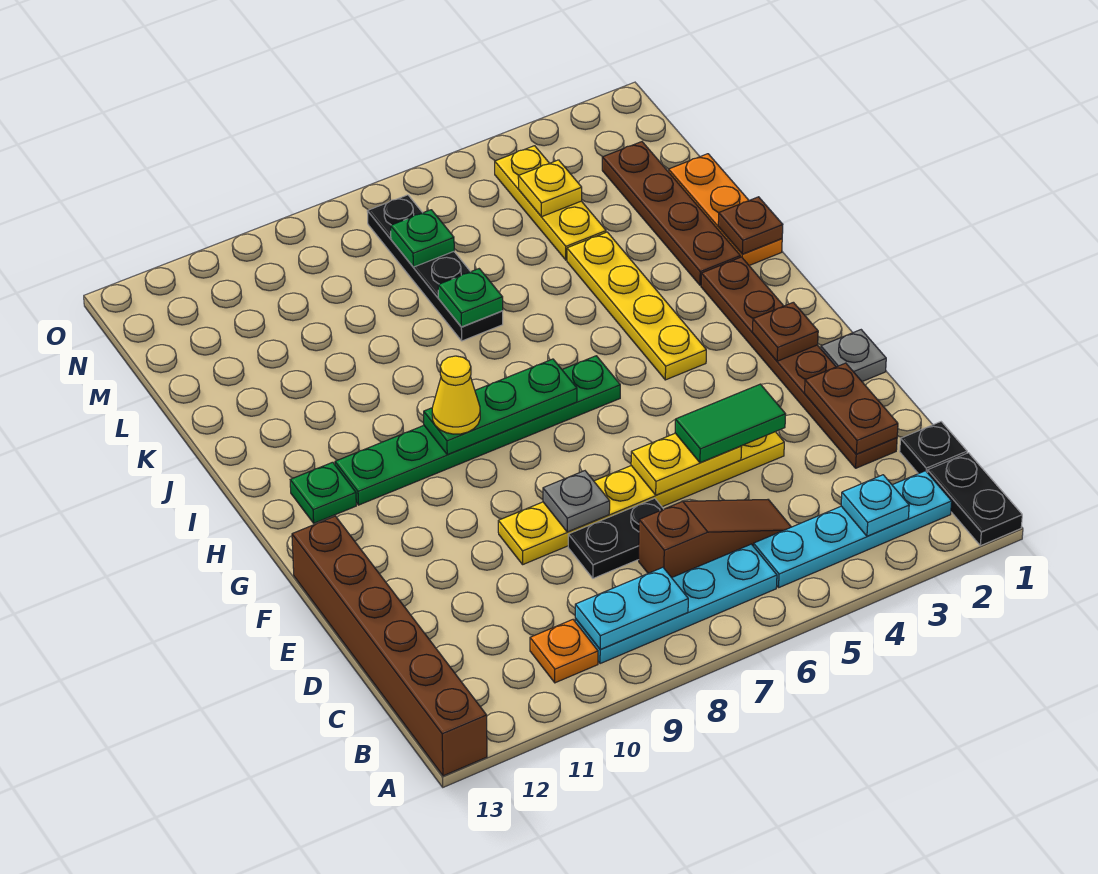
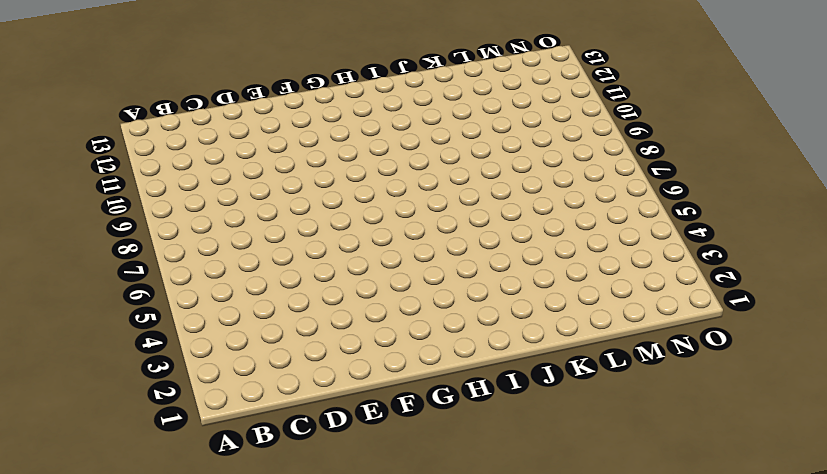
none -> black plate A1:B1 level 1
none -> brown brick A13:F13 level 1
none -> cyan plate B2:B5 level 1
none -> cyan plate B6:B9 level 1

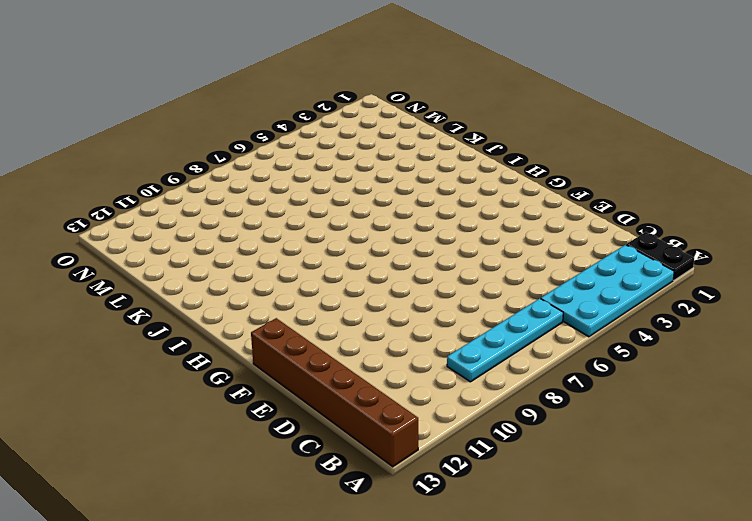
cyan plate A2:B5 level 1 -> cyan plate B2:B5 level 1
none -> orange plate B10 level 1
none -> black plate C1 level 1
none -> brown slope C5:C7 level 1 top 7
none -> brown plate D2:I2 level 1

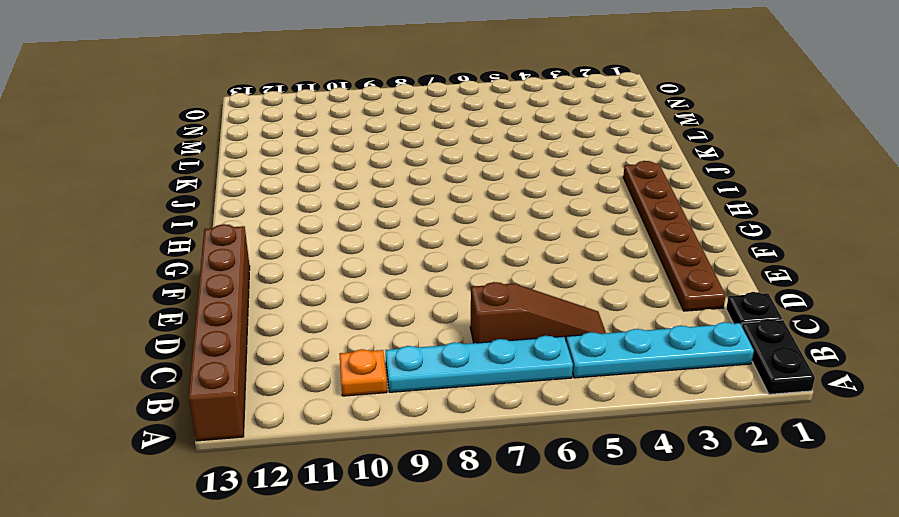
none -> black plate D7:D8 level 1
none -> yellow plate E4:E9 level 1
none -> grey plate F1 level 1
none -> yellow plate H4:K4 level 1

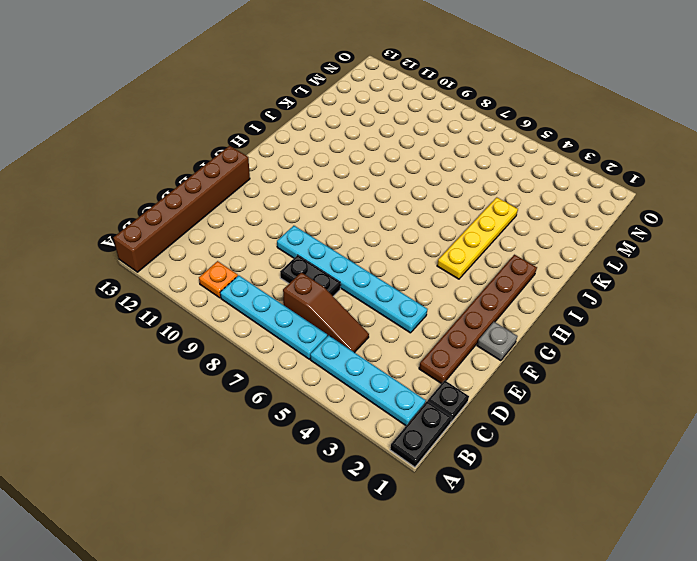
cyan plate E4:E9 level 1 -> yellow plate E4:E9 level 1
none -> green plate H6:H11 level 1
none -> green plate H12 level 1
none -> orange plate J1:L1 level 1
none -> brown plate J2:M2 level 1

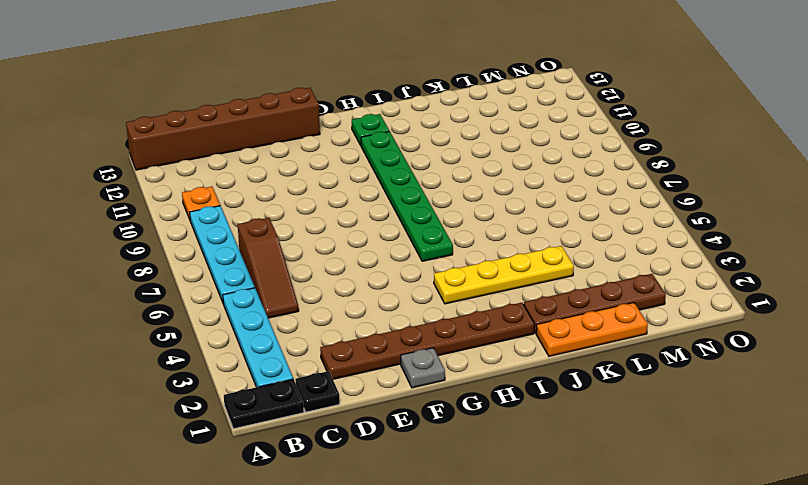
none -> black plate D7:D8 level 1
none -> yellow plate E4:E9 level 1
none -> black plate K7:N7 level 1
none -> yellow plate L4:N4 level 1

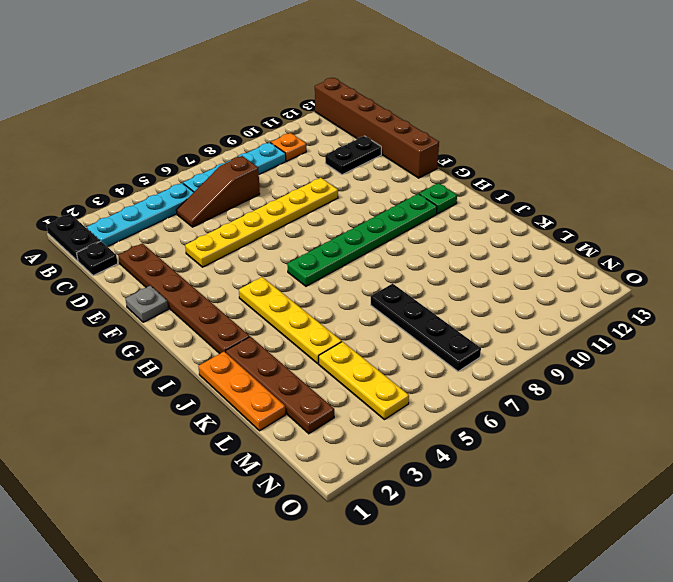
black plate D11:D12 level 1 -> black plate D7:D8 level 1
none -> cyan plate B3 level 2
none -> cyan plate B8:B9 level 2
none -> brown plate D2:E2 level 2
none -> yellow plate E5:E6 level 2

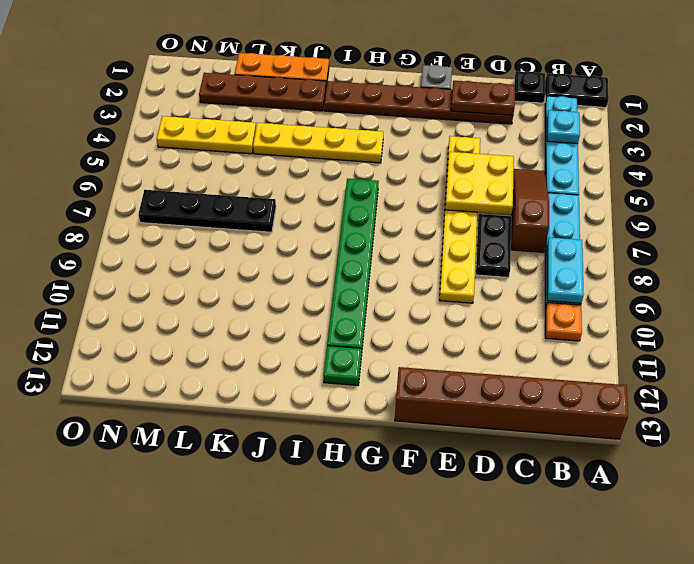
yellow plate D5:E6 level 2 -> yellow plate E5:E6 level 2
none -> grey plate E8 level 2
none -> brown plate G2 level 2
none -> green plate H7:H9 level 2
none -> brown plate J1 level 2

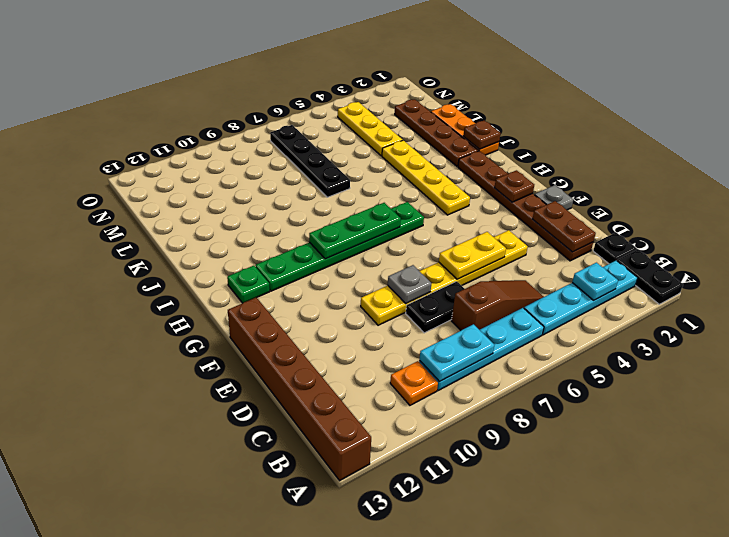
none -> green plate K7 level 2
none -> yellow plate M4 level 2
none -> green plate M7 level 2
none -> green tile E4:E5 level 3

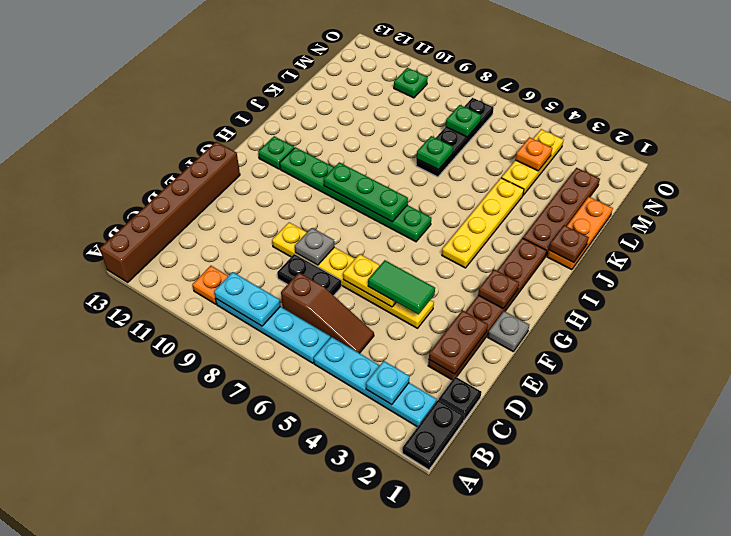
orange plate M4 level 2 -> yellow plate M4 level 2
green plate N10 level 1 -> none
none -> yellow cone H9 level 3

